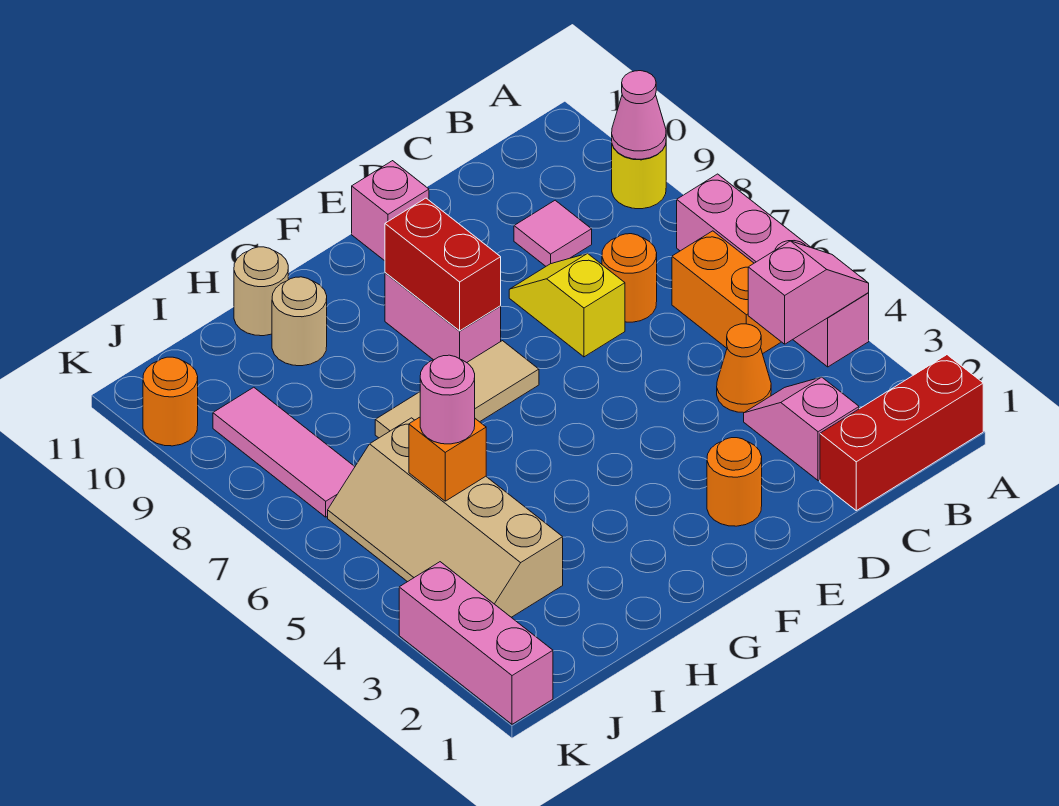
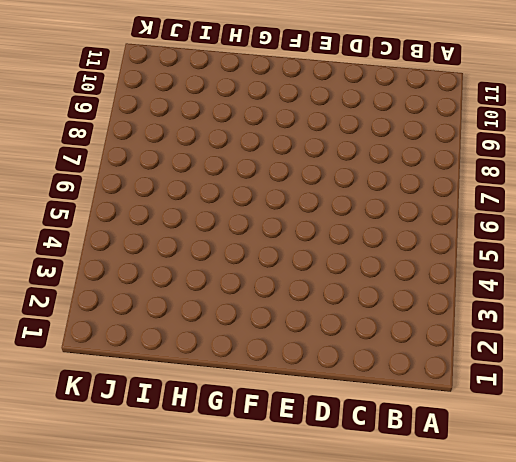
none -> red brick A1:C1 level 1
none -> pink brick A4:A7 level 1
none -> yellow round brick A9 level 1

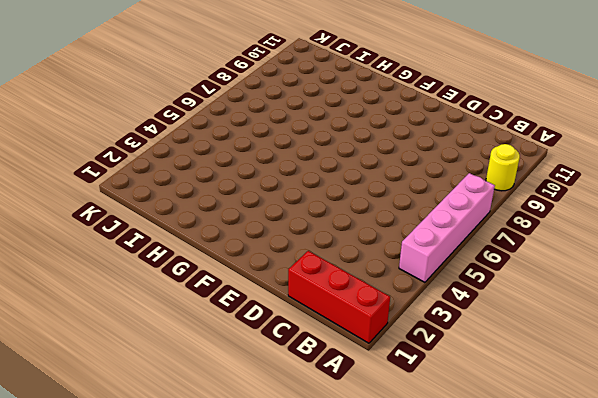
none -> orange brick B5:B6 level 1
none -> pink slope C2:C3 level 1 top 2
none -> orange cone C4 level 1

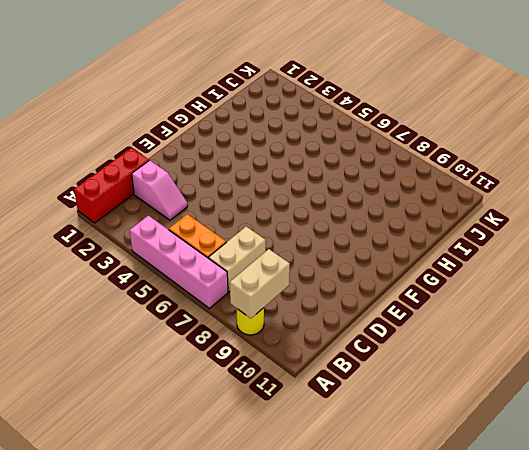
tan brick A9:B9 level 2 -> pink cone A9 level 2
tan brick B7:C7 level 1 -> orange round brick C7 level 1
none -> orange cone C4 level 1
none -> pink tile C9 level 1
none -> yellow slope D7:D8 level 1 top 7

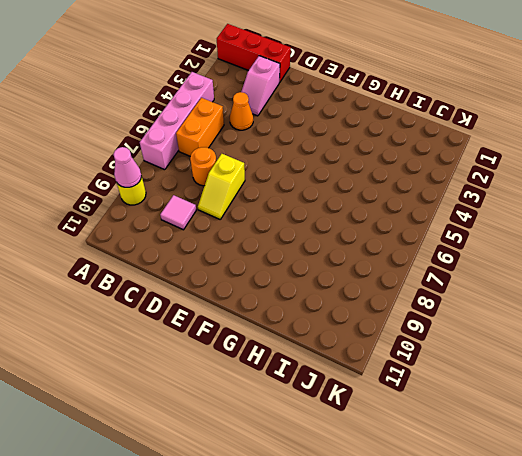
none -> orange round brick E2 level 1
none -> pink brick E11 level 1
none -> tan tile F7:H7 level 1

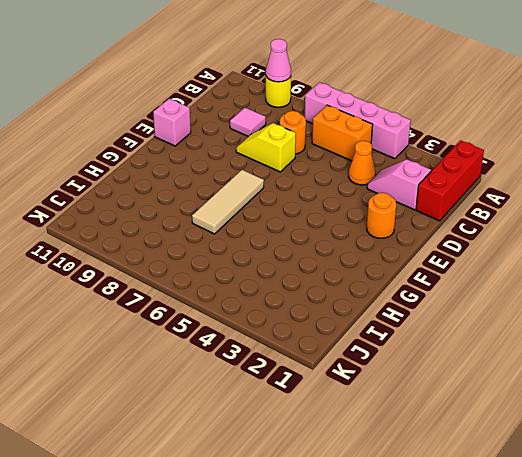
none -> pink brick F8:F9 level 1
none -> tan round brick H10 level 1
none -> tan round brick H11 level 1

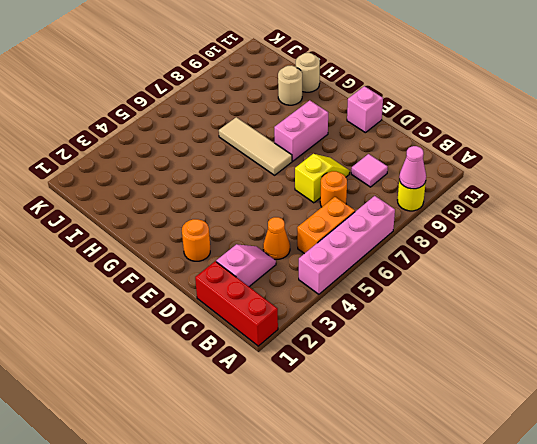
none -> tan slope I3:J6 level 1 top I
none -> pink tile J7:J9 level 1
none -> pink brick K1:K3 level 1

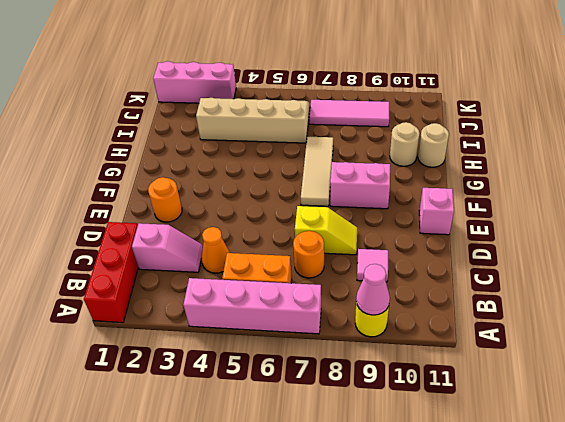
none -> orange round brick K10 level 1
none -> pink slope A4:B4 level 2 top B
none -> red brick F8:F9 level 2

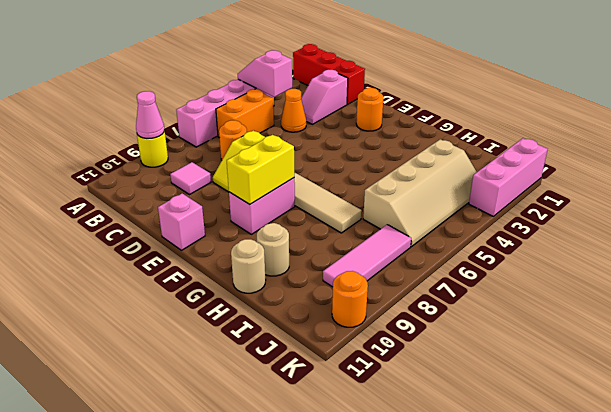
yellow brick F8:F9 level 2 -> red brick F8:F9 level 2
none -> orange brick I5 level 2
none -> pink round brick I5 level 3

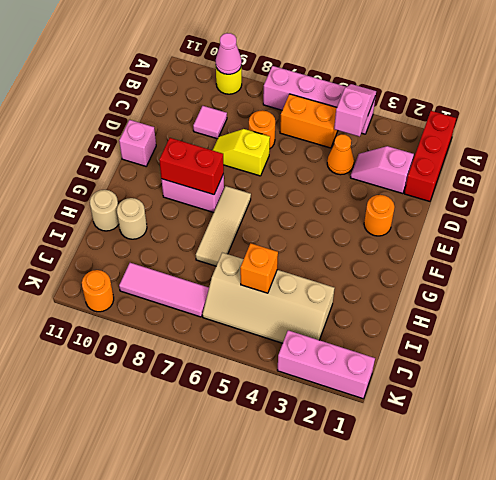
none -> pink round brick I5 level 3

